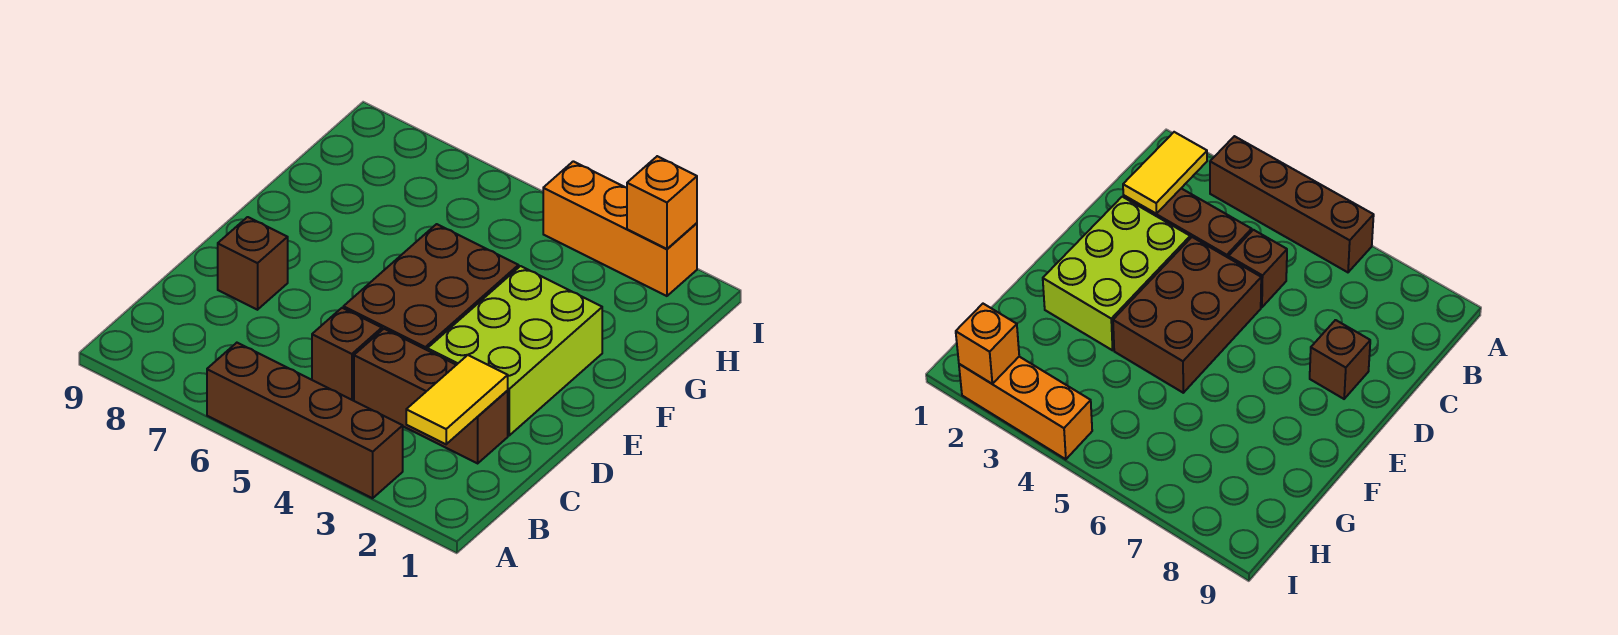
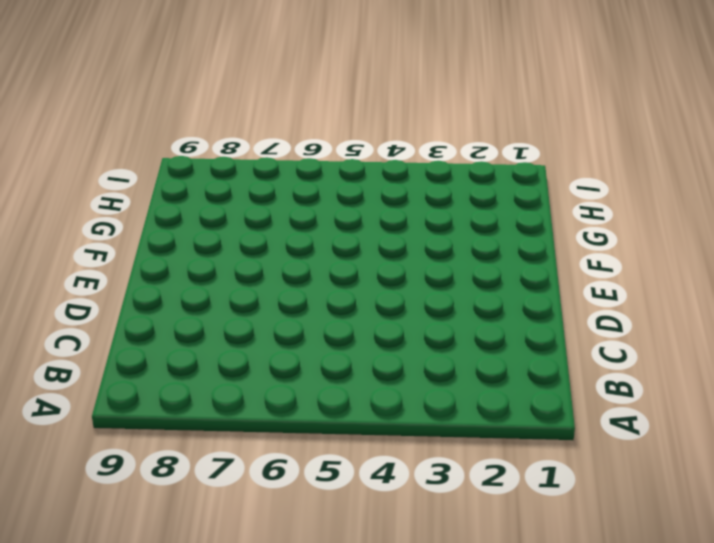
none -> brown brick A3:A6 level 1
none -> brown brick C2:C4 level 1

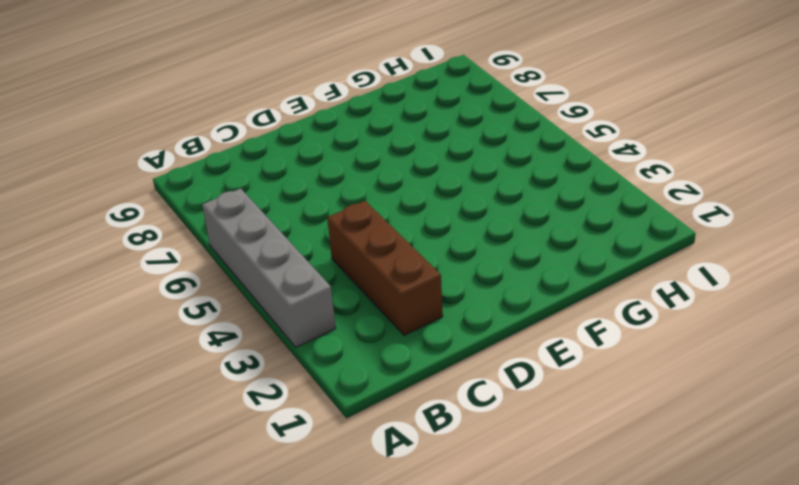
grey brick A3:A6 level 1 -> brown brick A3:A6 level 1
none -> brown brick C5 level 1
none -> lime brick D2:F3 level 1

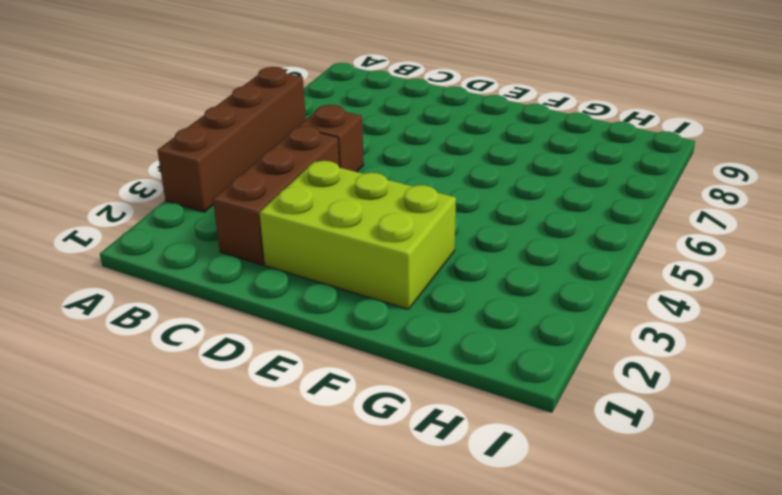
none -> brown brick D4:F5 level 1
none -> brown brick D8 level 1

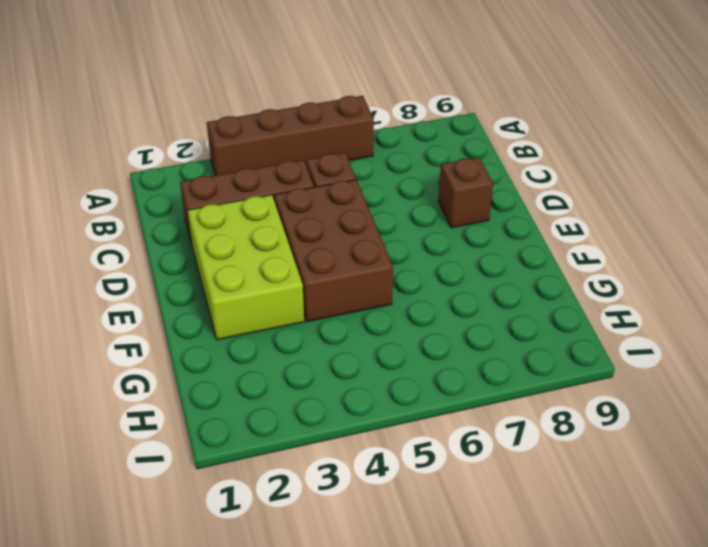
none -> orange brick I2:I4 level 1
none -> yellow tile B2:C2 level 2

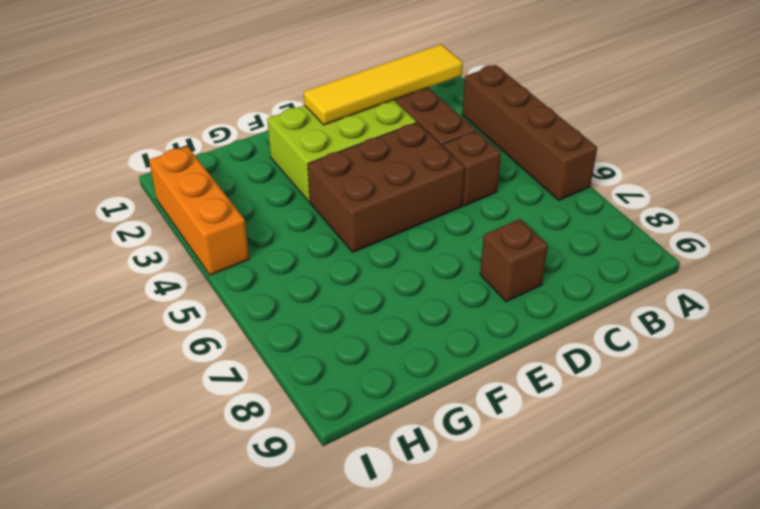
yellow tile B2:E2 level 2 -> yellow tile B2:C2 level 2
none -> orange brick I2 level 2

